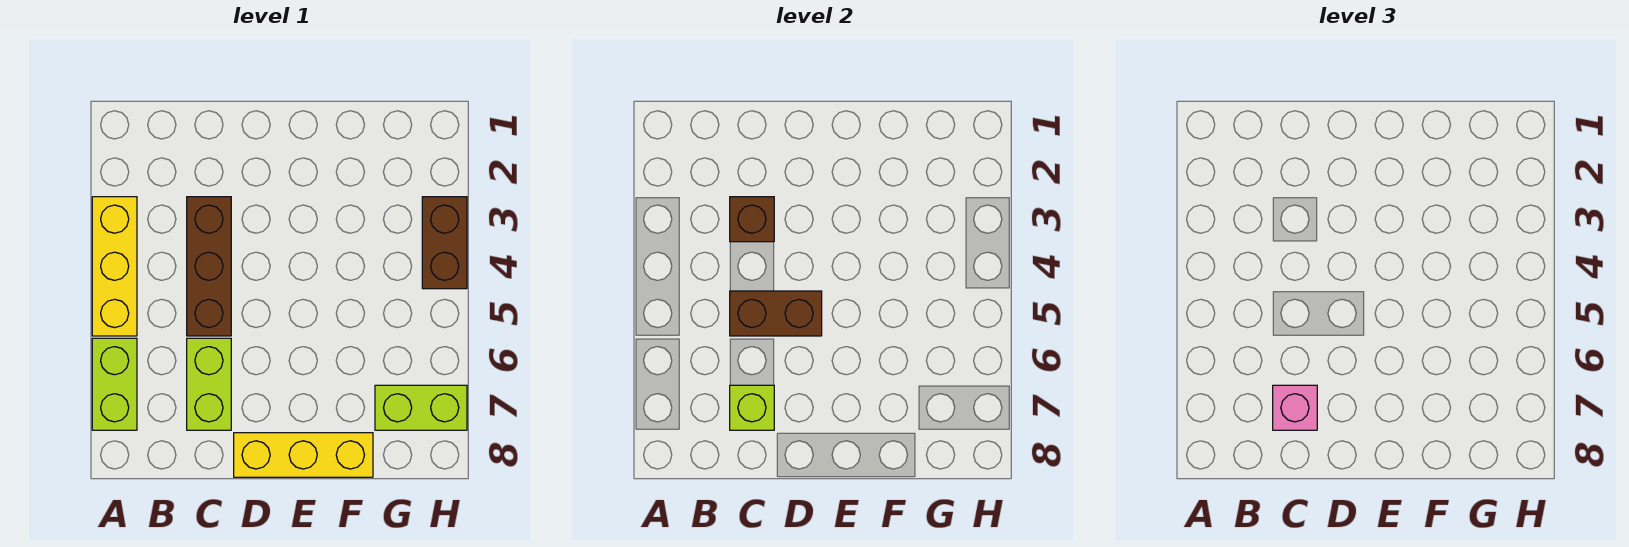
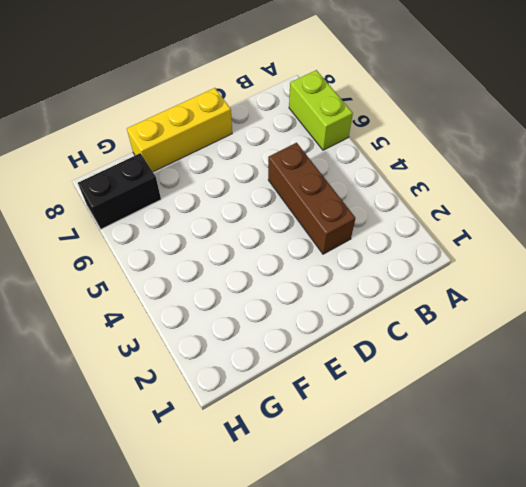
black brick G7:H7 level 1 -> lime brick G7:H7 level 1
none -> yellow brick A3:A5 level 1
none -> lime brick C6:C7 level 1

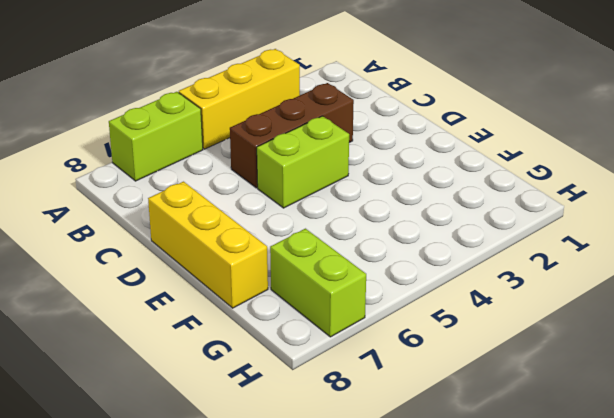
lime brick D4:D5 level 1 -> lime brick C6:C7 level 1
none -> brown brick H3:H4 level 1
none -> brown brick C3 level 2

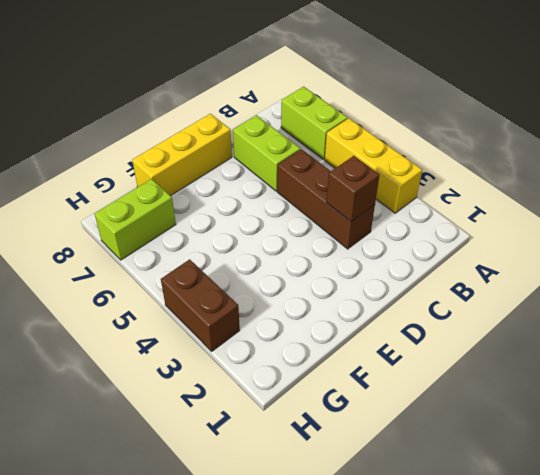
none -> brown brick C5:D5 level 2
none -> lime brick C7 level 2

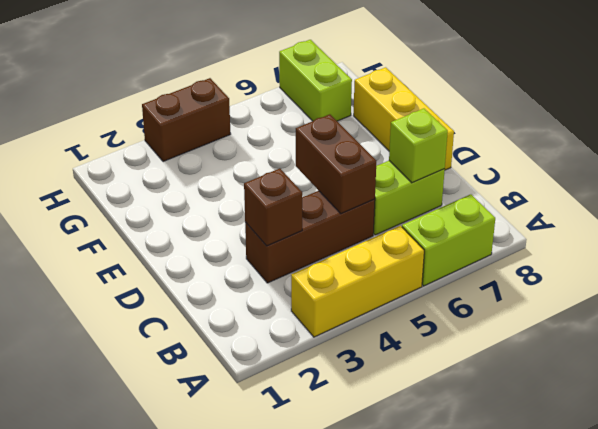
none -> pink brick C7 level 3

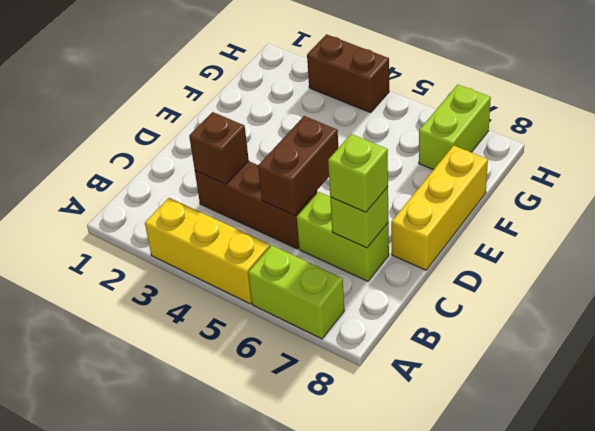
lime brick C7 level 3 -> pink brick C7 level 3

